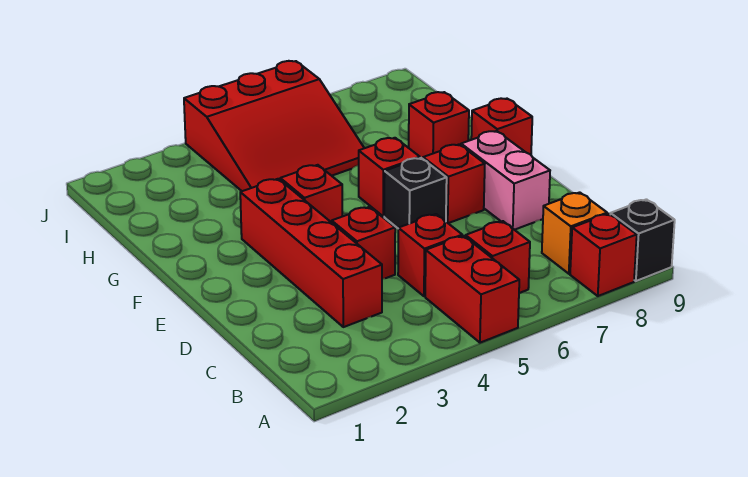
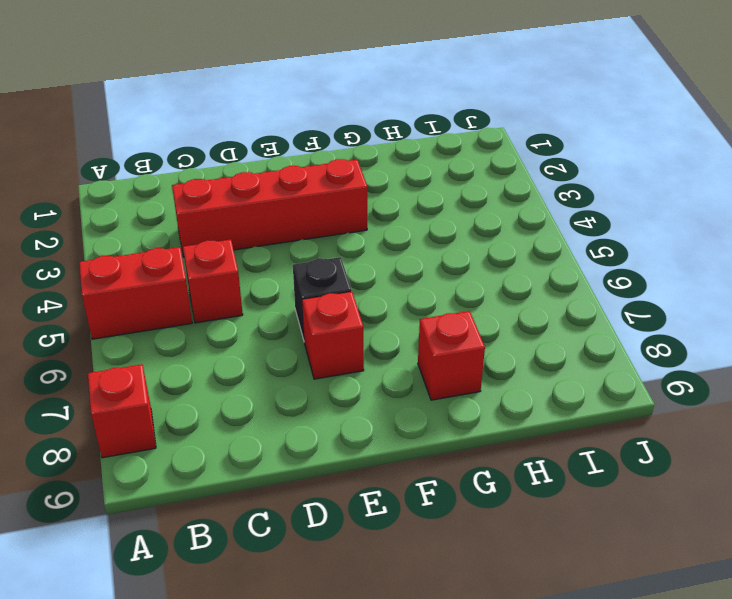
none -> black brick A9 level 1
none -> red brick B6 level 1
none -> orange brick B8 level 1

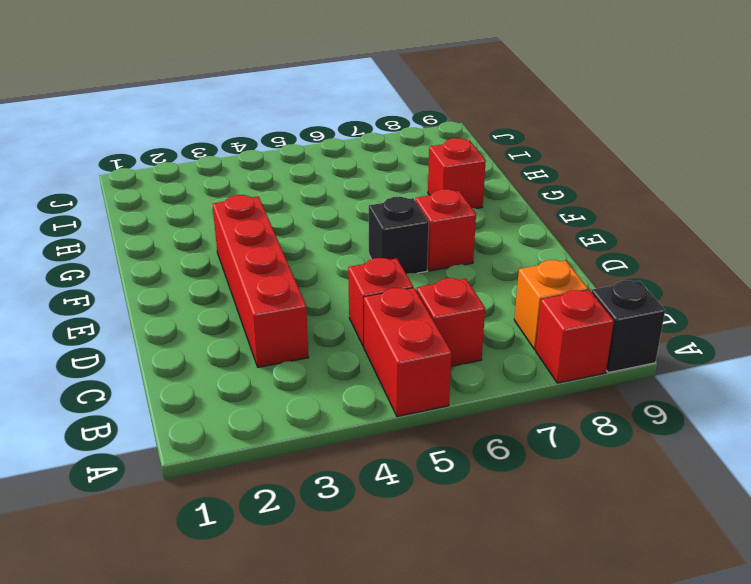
none -> red brick D4 level 1
none -> pink brick D8:E8 level 1
none -> red brick F4 level 1

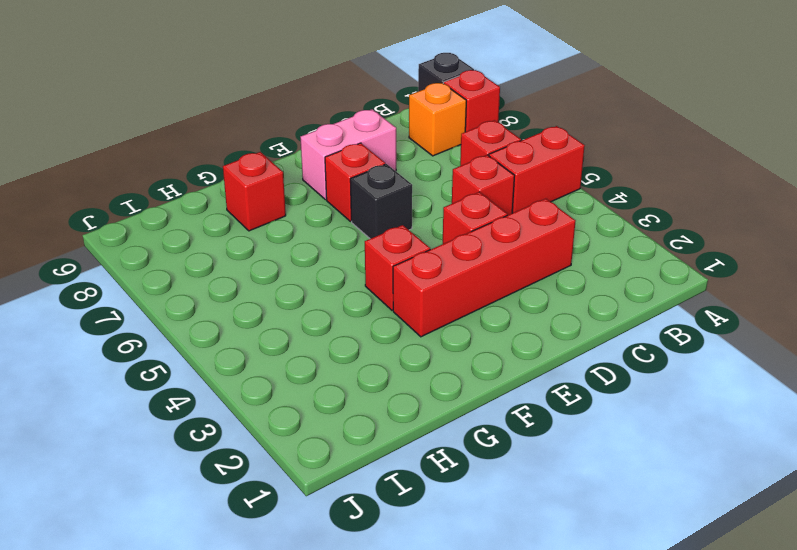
none -> red brick F6 level 1
none -> red brick F9 level 1
none -> red slope H4:J6 level 1 top J

